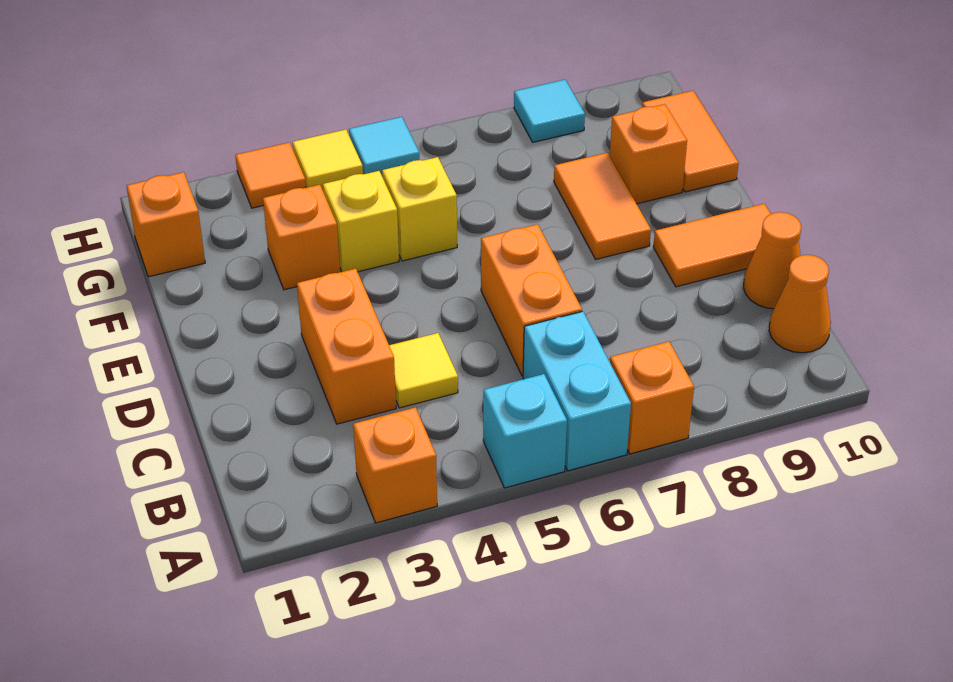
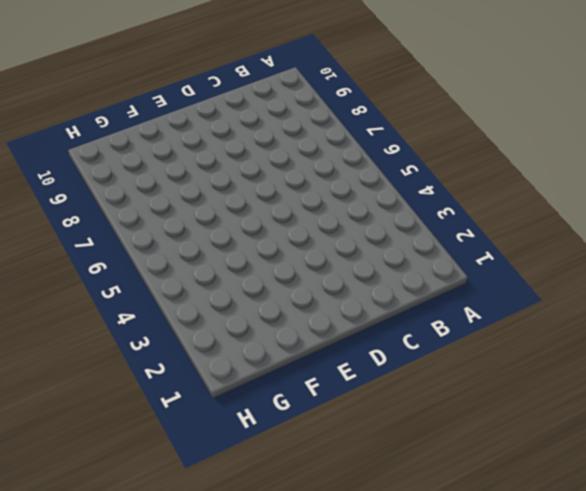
none -> orange brick A3 level 1
none -> cyan brick A5 level 1
none -> cyan brick A6:B6 level 1

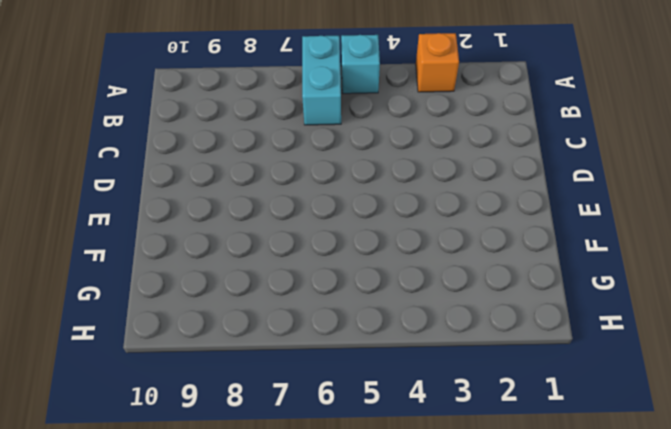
none -> orange brick A7 level 1
none -> orange cone B10 level 1
none -> orange brick C3:D3 level 1

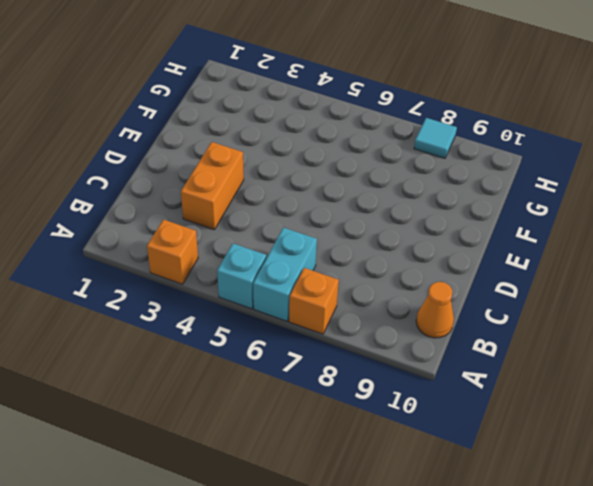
none -> yellow tile C4 level 1
none -> orange brick C6:D6 level 1
none -> orange cone C10 level 1

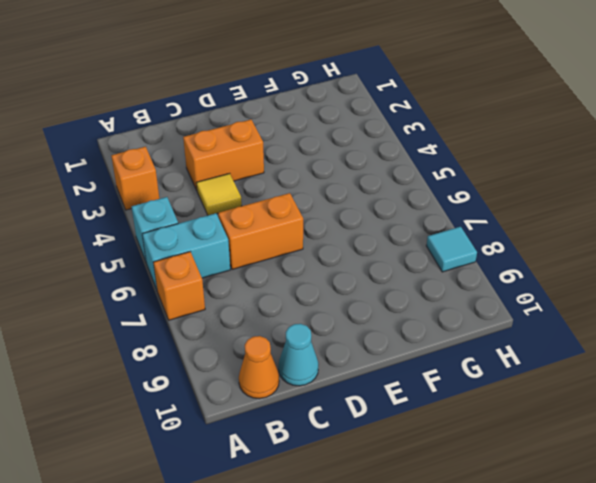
cyan cone C10 level 1 -> orange cone C10 level 1
none -> orange tile D9:D10 level 1
none -> orange tile E8:F8 level 1
none -> orange brick F3 level 1

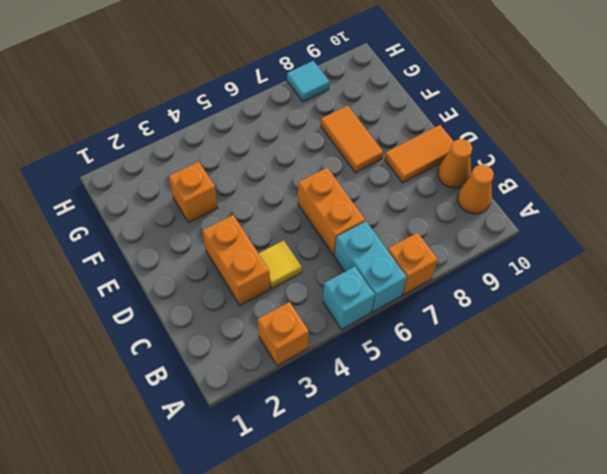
none -> yellow brick F4 level 1
none -> yellow brick F5 level 1
none -> orange brick F9 level 1

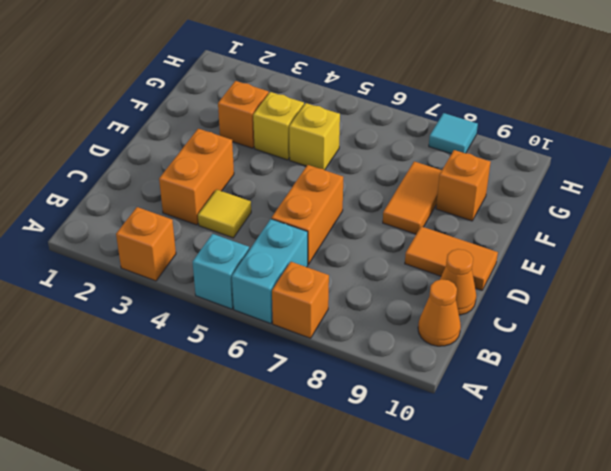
none -> orange tile F10:G10 level 1
none -> orange brick G1 level 1
none -> orange tile H3 level 1

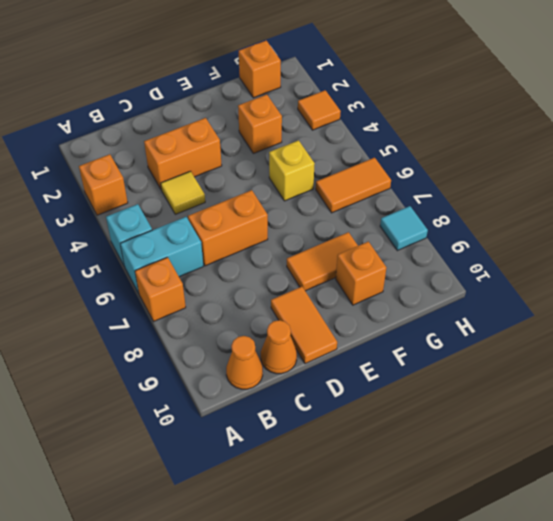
orange tile G6:H6 level 1 -> orange tile F10:G10 level 1
none -> yellow brick F4 level 1
none -> yellow tile H4 level 1
none -> cyan tile H5 level 1

